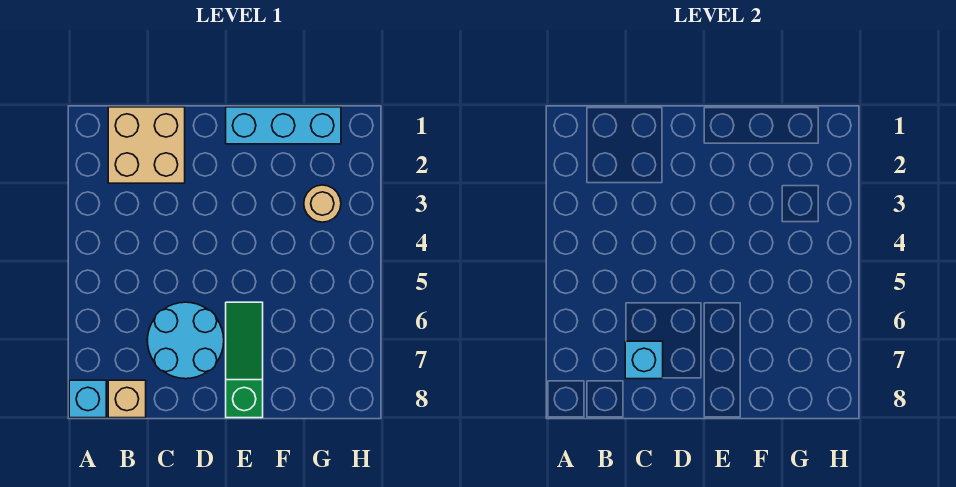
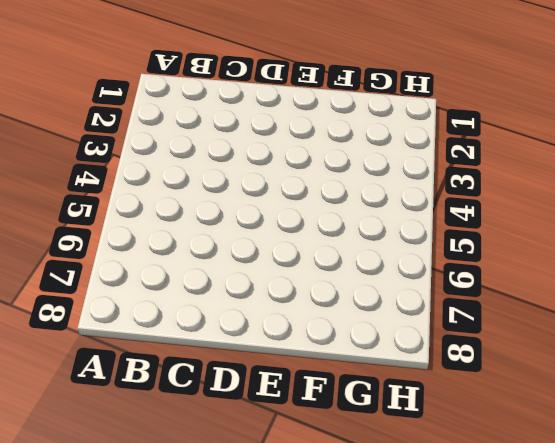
none -> cyan brick A8 level 1
none -> tan brick B1:C2 level 1

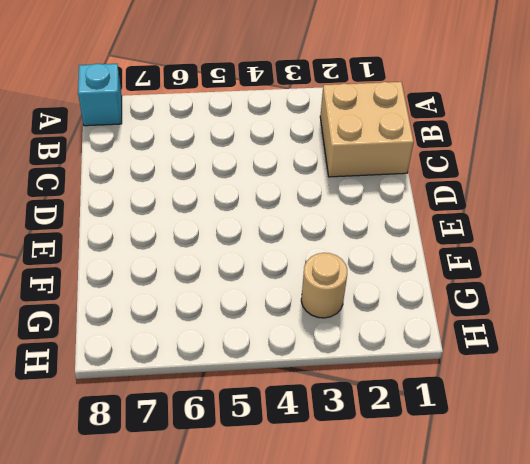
none -> tan brick B8 level 1
none -> cyan round brick C6:D7 level 1

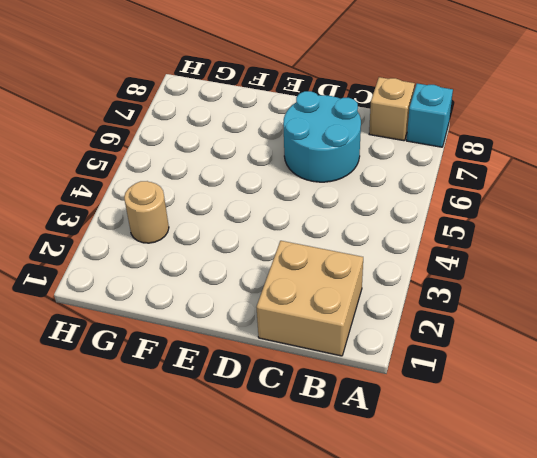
none -> cyan brick E1:G1 level 1
none -> green slope E6:E8 level 1 top 8

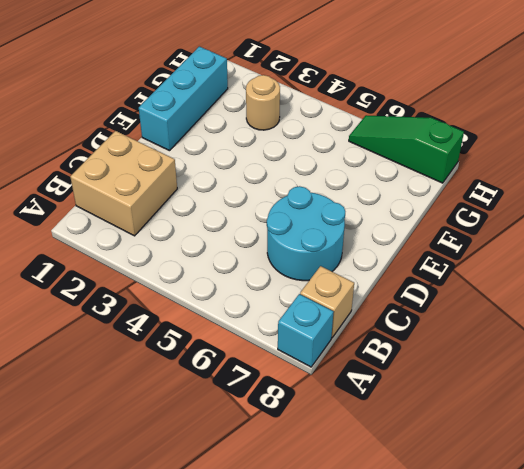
green slope H6:H8 level 1 top 8 -> green slope E6:E8 level 1 top 8
none -> cyan brick C7 level 2

